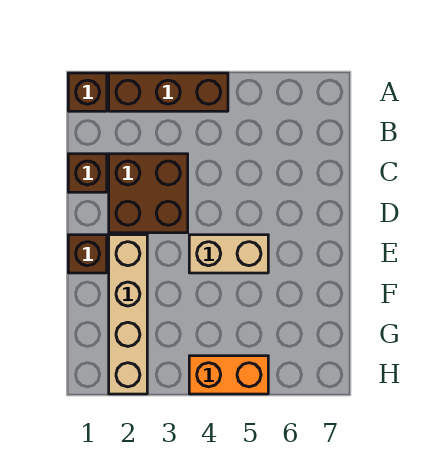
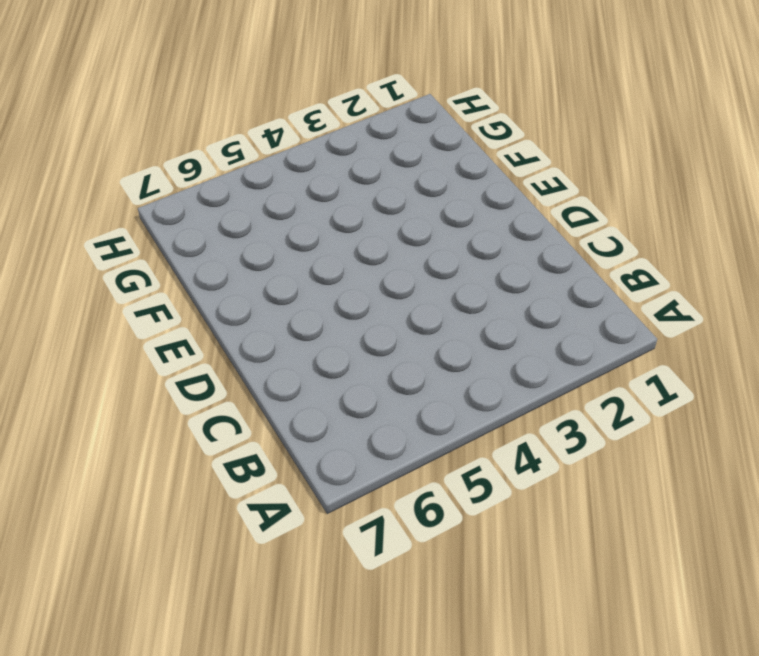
none -> brown brick A1 level 1
none -> brown brick A2:A4 level 1

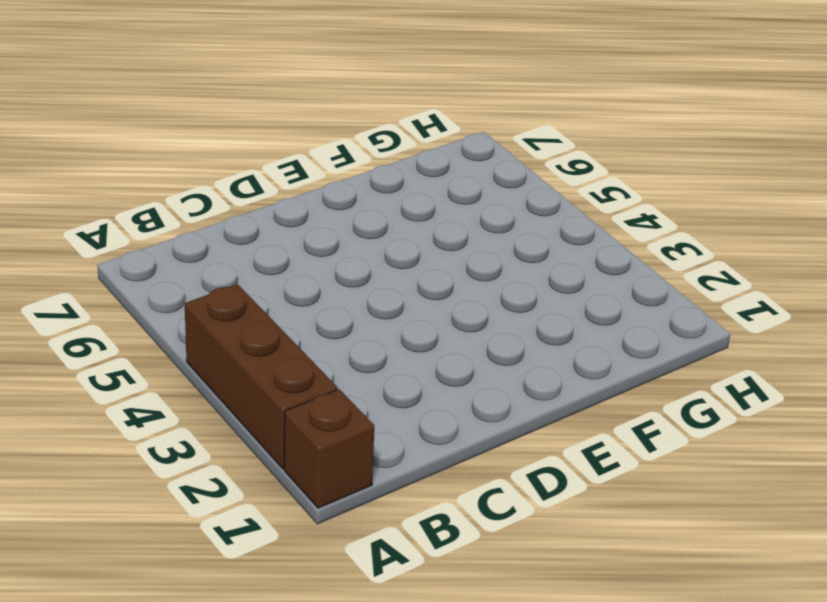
none -> brown brick C1 level 1
none -> brown brick C2:D3 level 1

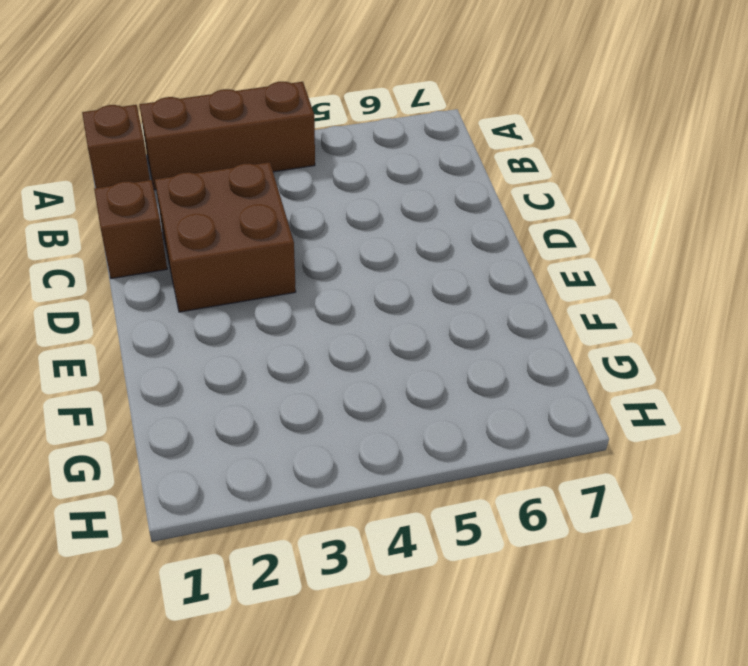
none -> brown brick E1 level 1
none -> tan brick E2:H2 level 1

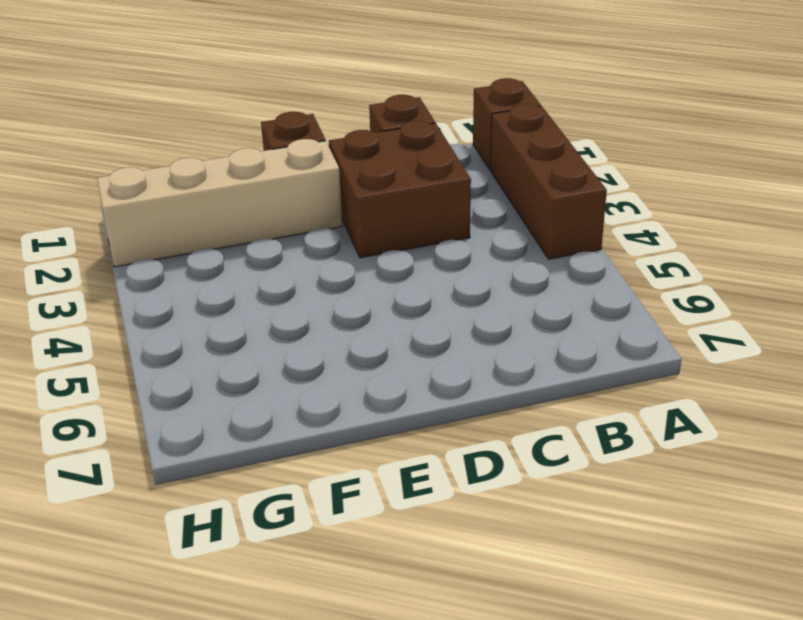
none -> tan brick E4:E5 level 1
none -> orange brick H4:H5 level 1

